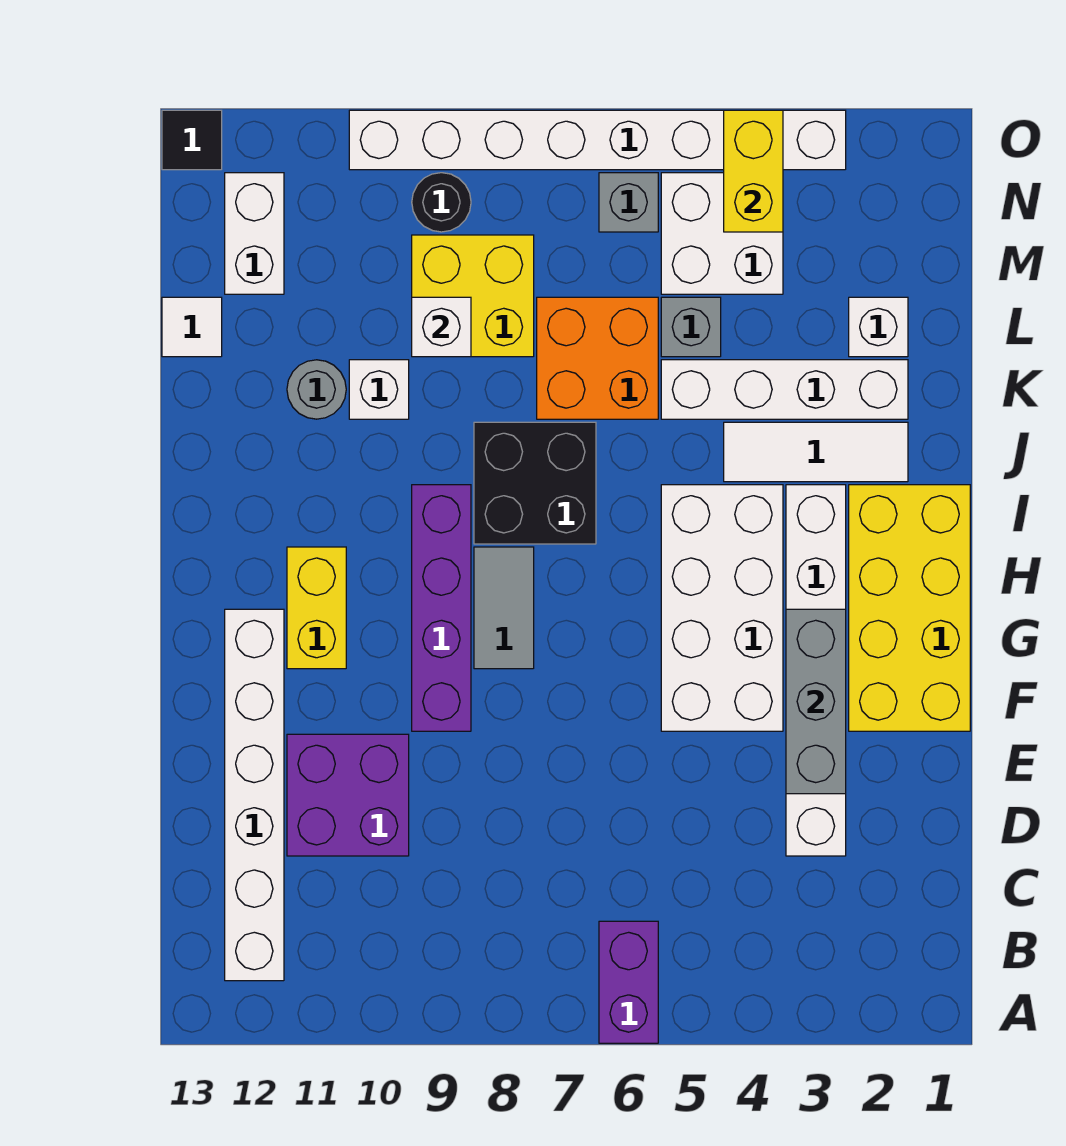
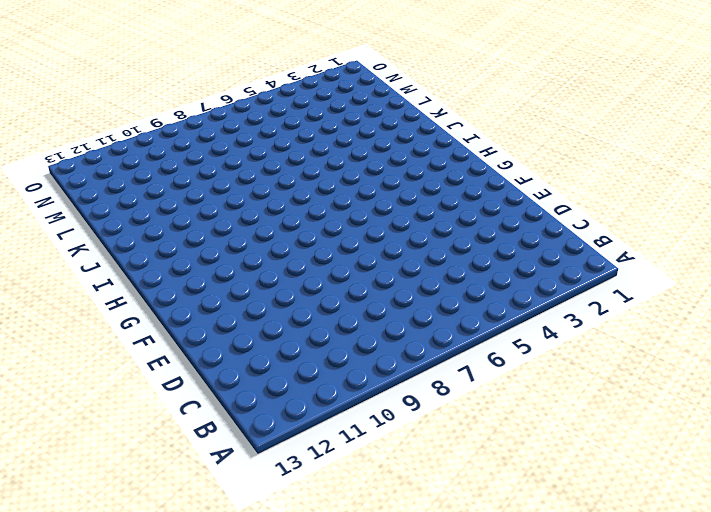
none -> purple brick A6:B6 level 1
none -> white brick B12:G12 level 1
none -> white brick D3:I3 level 1

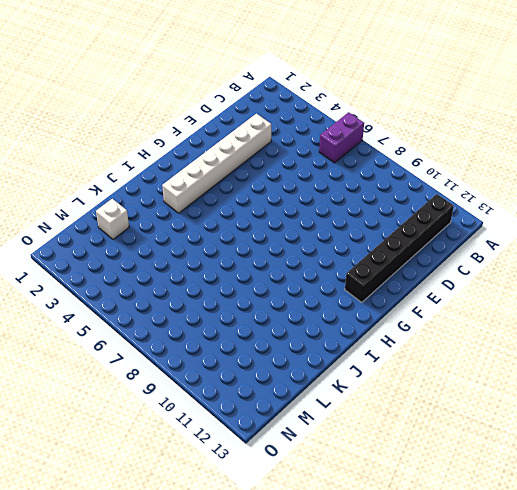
black brick B12:G12 level 1 -> white brick B12:G12 level 1
none -> purple brick D10:E11 level 1
none -> yellow brick F1:I2 level 1
none -> white brick F4:I5 level 1

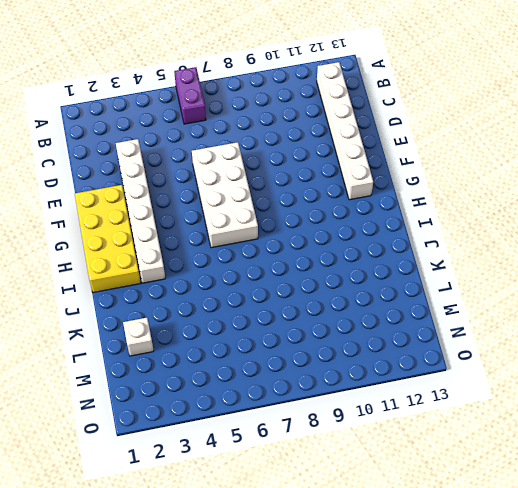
white brick E6:H7 level 1 -> white brick F4:I5 level 1
none -> purple brick D10:E11 level 1
none -> purple brick F9:I9 level 1
none -> grey tile G8:H8 level 1

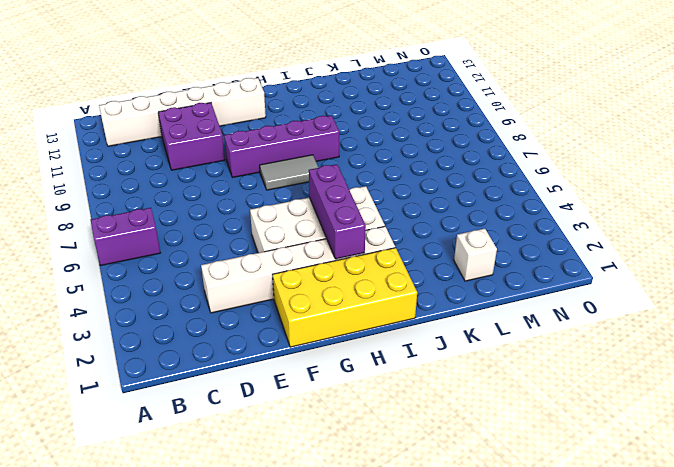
purple brick H3:H5 level 2 -> none
none -> yellow brick G11:H11 level 1
none -> black brick I7:J8 level 1
none -> white tile J2:J4 level 1

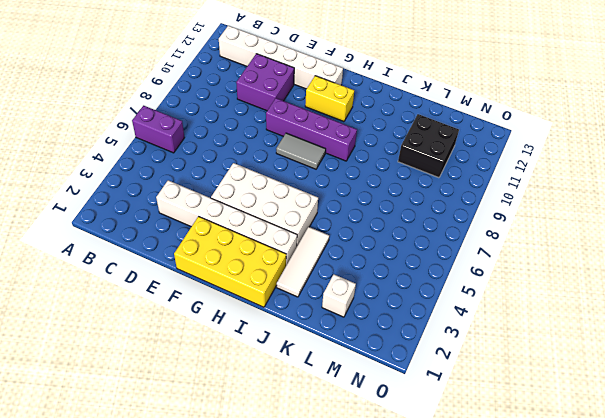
black brick L10:M11 level 1 -> black brick I7:J8 level 1
none -> white brick K2:K5 level 1
none -> orange brick K6:L7 level 1
none -> white brick K10 level 1

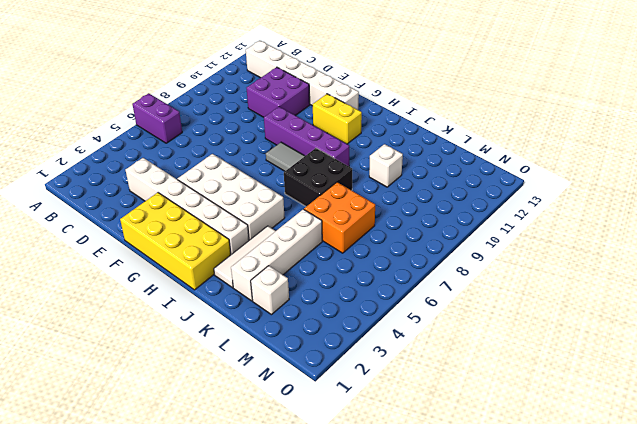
none -> grey round brick K11 level 1
none -> grey brick L5 level 1
none -> yellow brick L8:M9 level 1

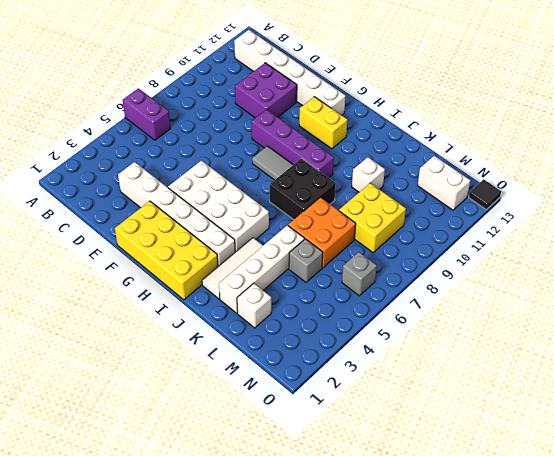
none -> grey round brick K11 level 1
none -> white tile L13 level 1
none -> white brick M4:N5 level 1

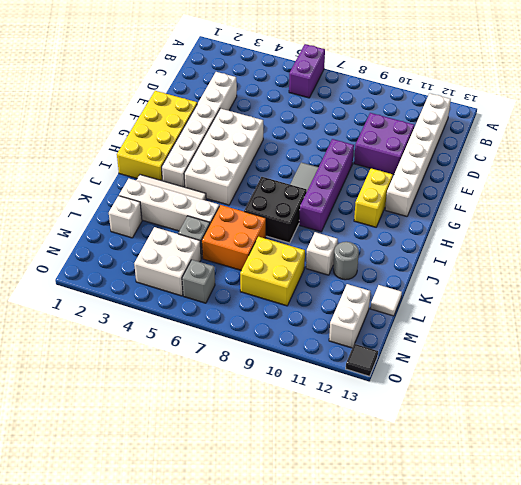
none -> black round brick N9 level 1
none -> white brick O3:O10 level 1
none -> grey brick E3:G3 level 2

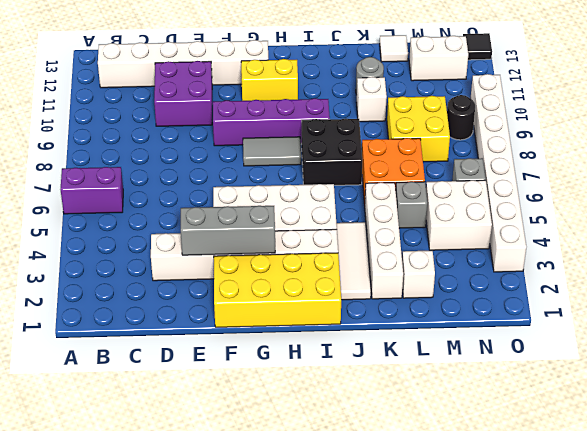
none -> white brick L9 level 2
none -> yellow brick N4:O4 level 2

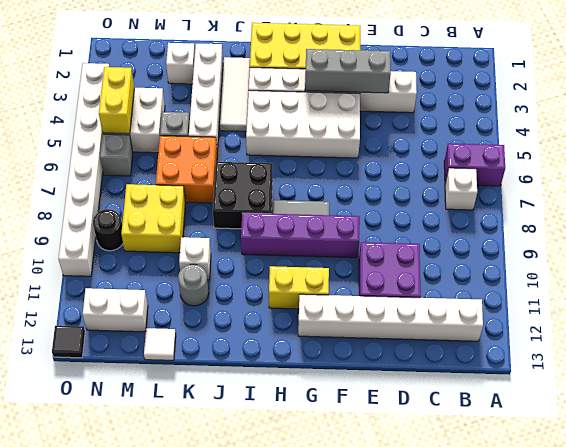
white brick B7 level 1 -> white brick L9 level 2
yellow brick N4:N5 level 2 -> yellow brick N4:O4 level 2

